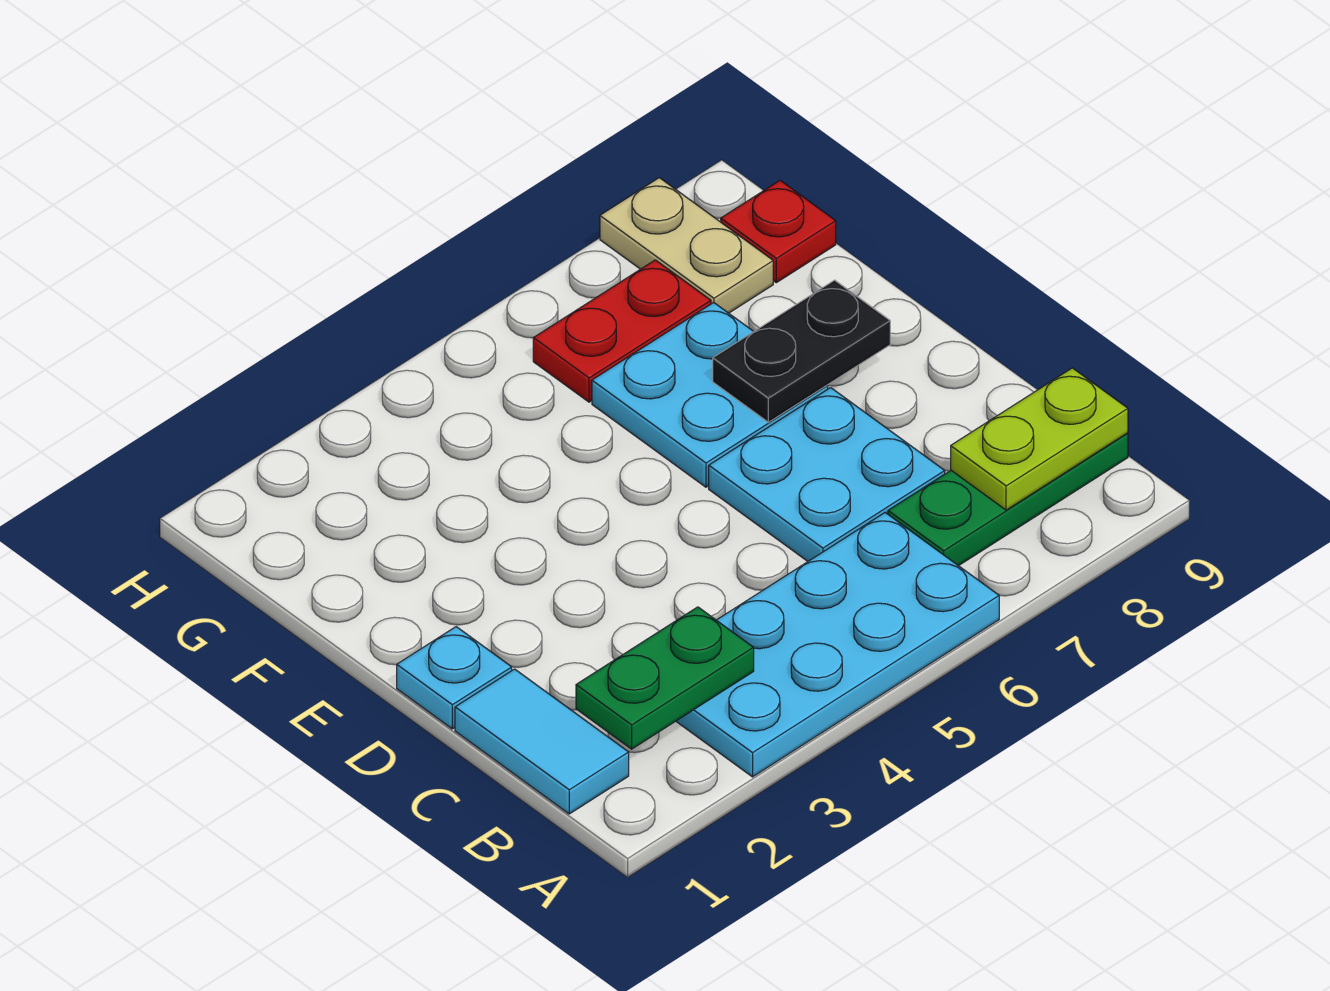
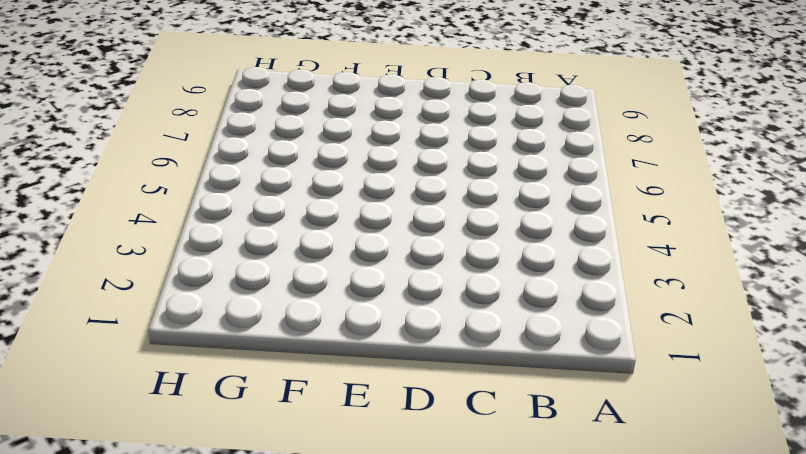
none -> cyan plate A3:B6 level 1
none -> cyan tile B1:C1 level 1
none -> green plate B7:B9 level 1

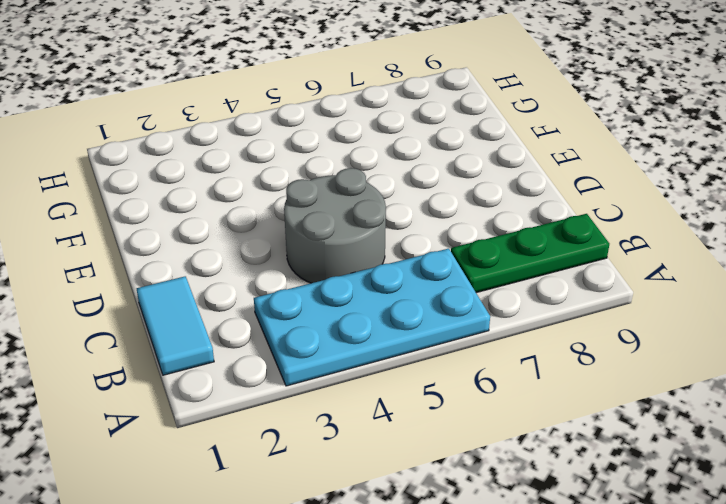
grey round brick C4:D5 level 1 -> none
none -> cyan plate C6:D7 level 1
none -> cyan plate D1 level 1
none -> cyan plate E6:F7 level 1

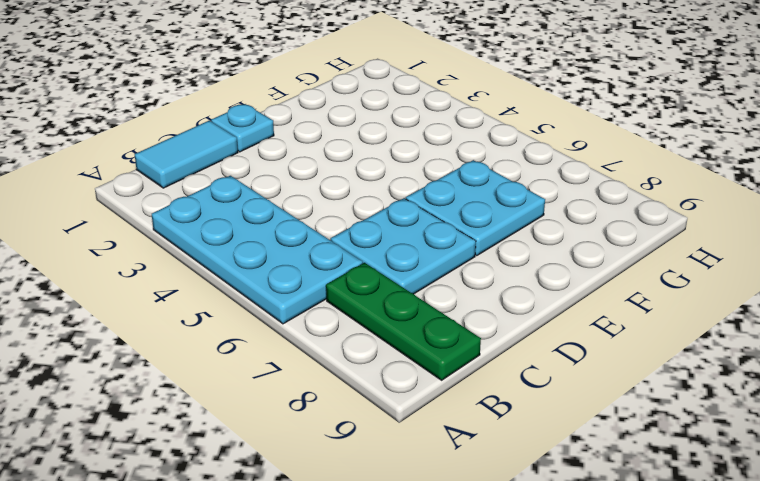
none -> red plate G6:G7 level 1
none -> tan plate G8:H8 level 1
none -> red plate G9 level 1

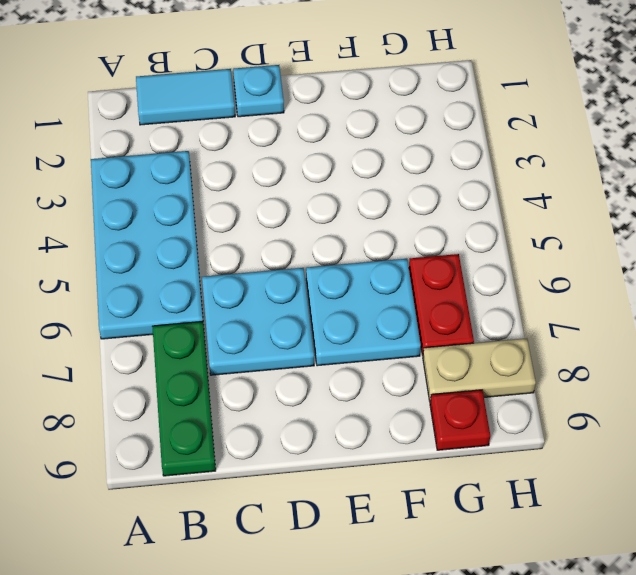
none -> green plate B2:B3 level 2
none -> lime plate B8:B9 level 2
none -> black plate E7:E8 level 2

